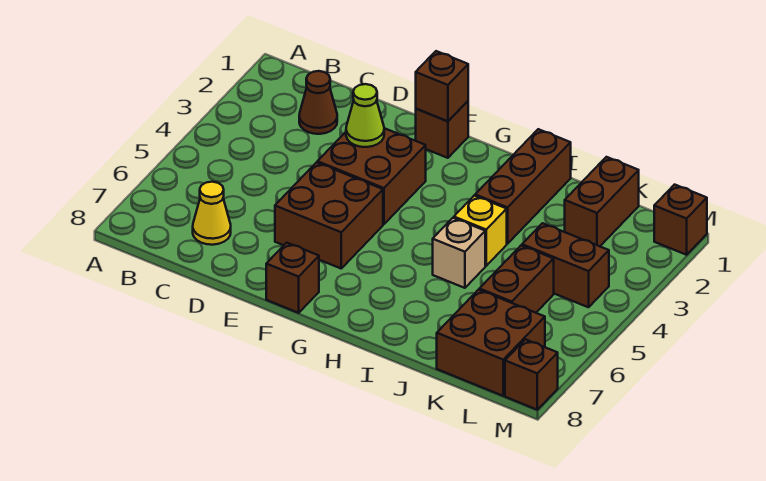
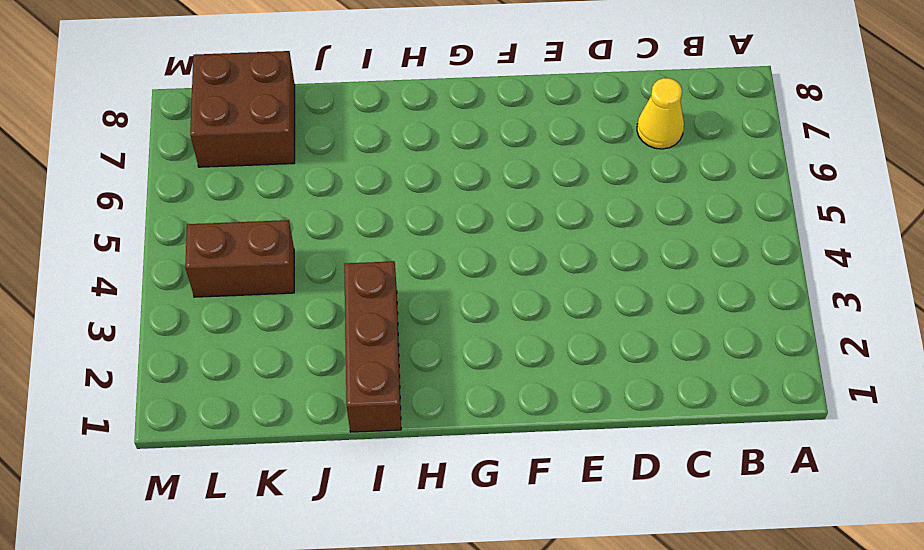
none -> brown cone C2 level 1
none -> brown brick E3:F4 level 1
none -> brown brick E5:F6 level 1

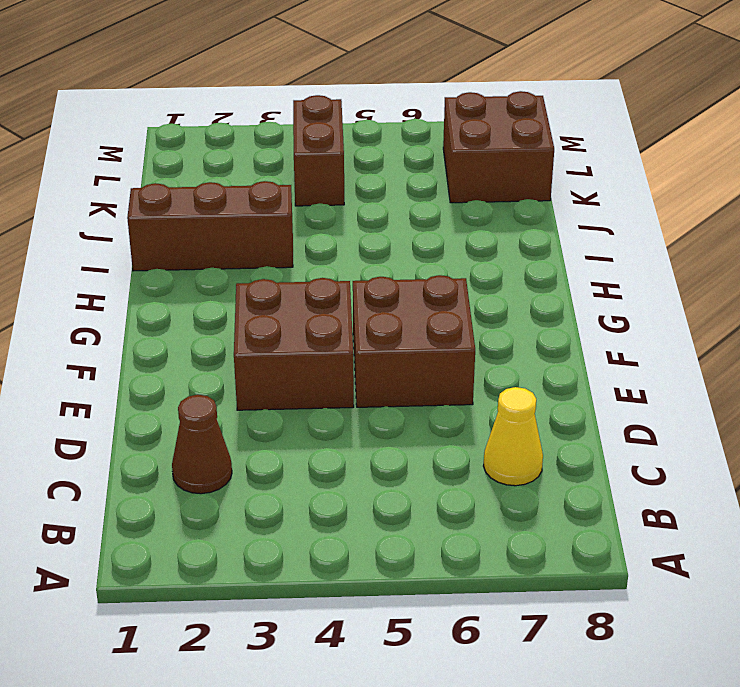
none -> brown brick F1 level 1
none -> brown brick F8 level 1
none -> yellow brick I4 level 1

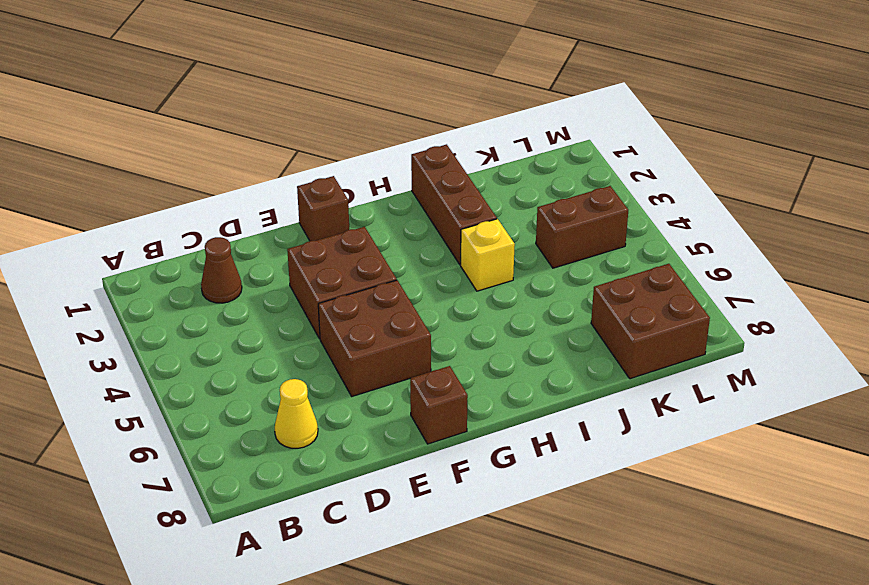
none -> tan brick I5 level 1
none -> brown brick K1:K2 level 1
none -> brown brick K5:K6 level 1

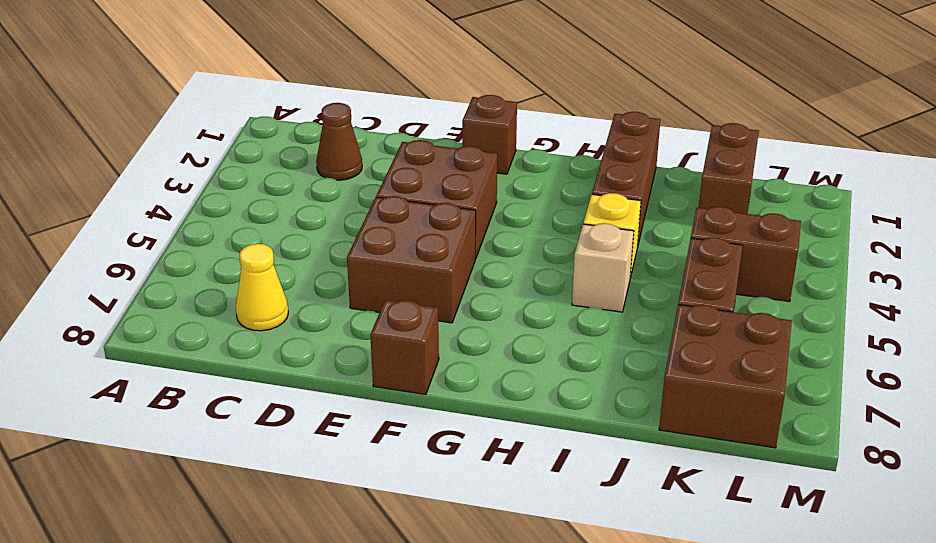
none -> brown brick M1 level 1
none -> brown brick M8 level 1
none -> lime cone E3 level 2

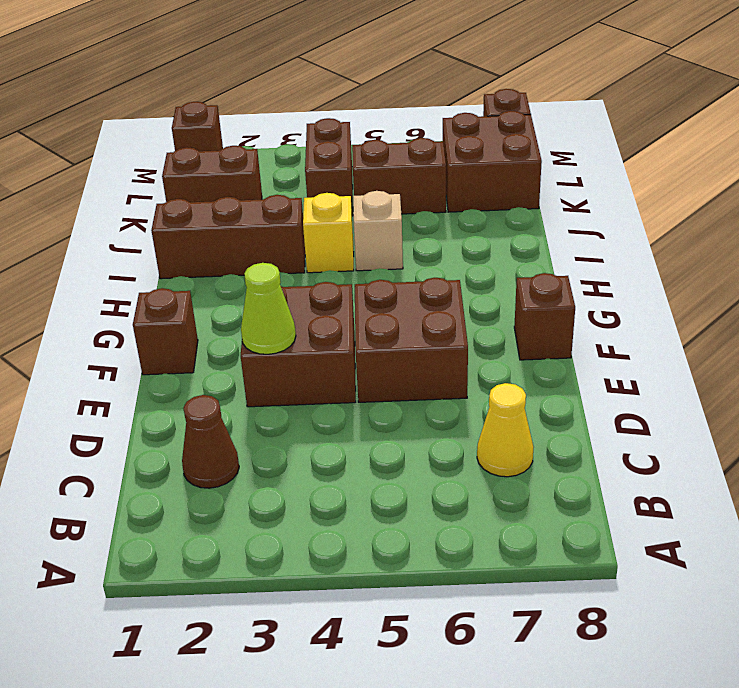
none -> brown brick F1 level 2

